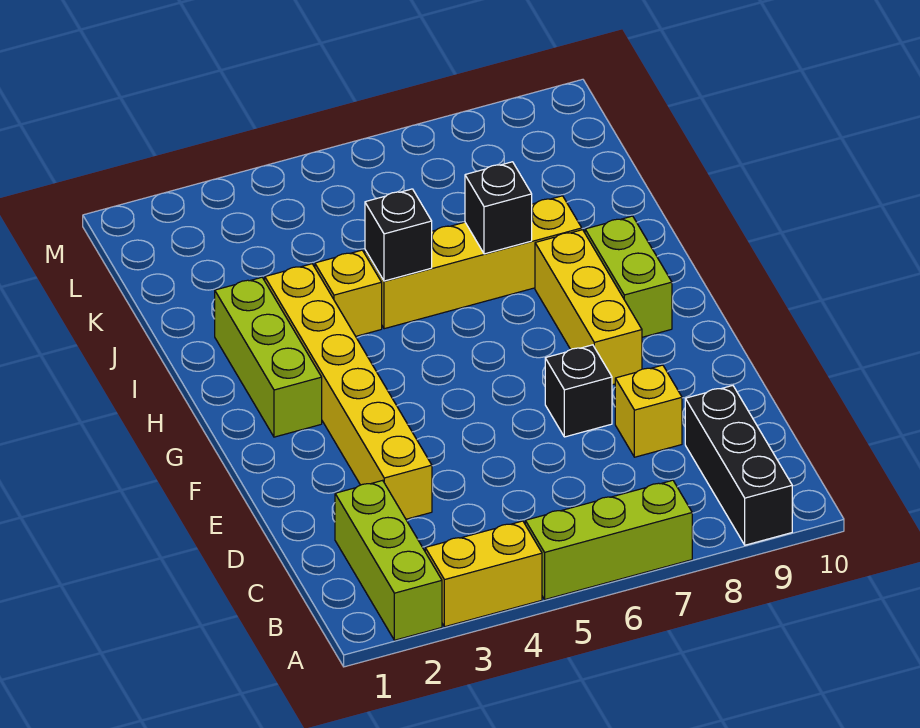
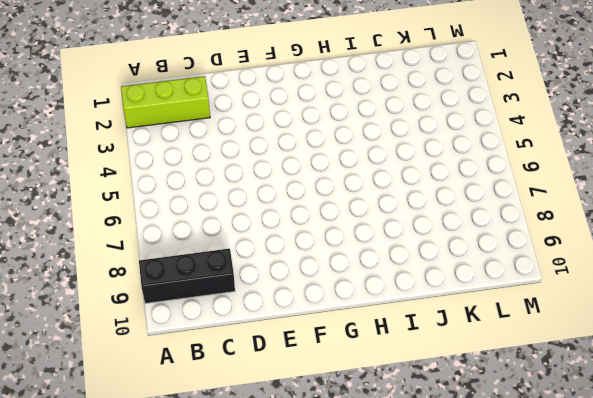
none -> yellow brick A3:A4 level 1
none -> lime brick A5:A7 level 1
none -> yellow brick D3:I3 level 1

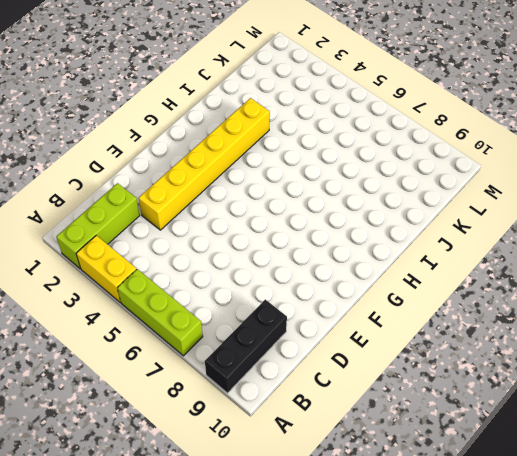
none -> yellow brick D8 level 1
none -> black brick E7 level 1
none -> yellow brick F8:H8 level 1

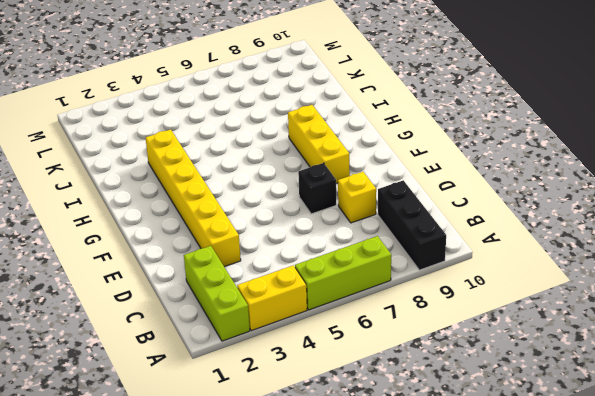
none -> lime brick G2:I2 level 1
none -> lime brick G9:H9 level 1
none -> yellow brick I4 level 1

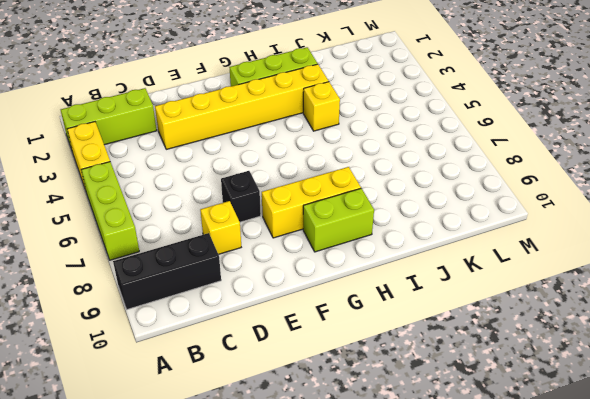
none -> yellow brick I5:I8 level 1
none -> black brick I5 level 2
none -> black brick I7 level 2

